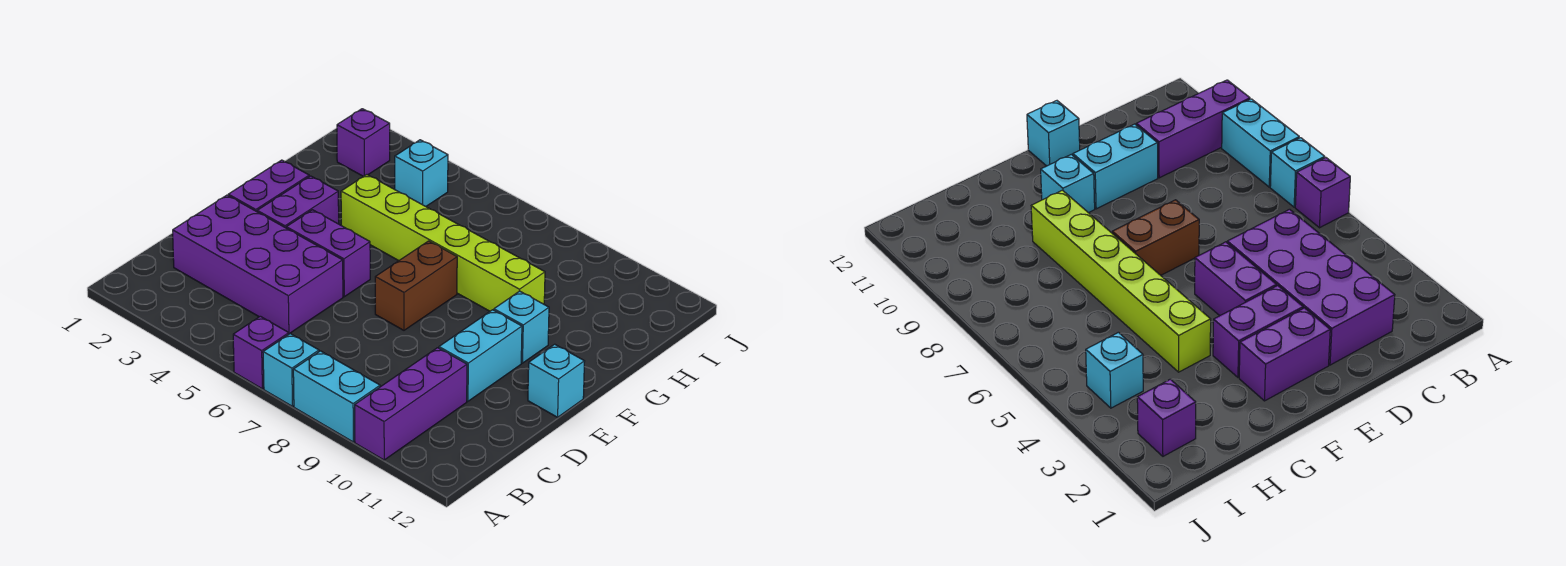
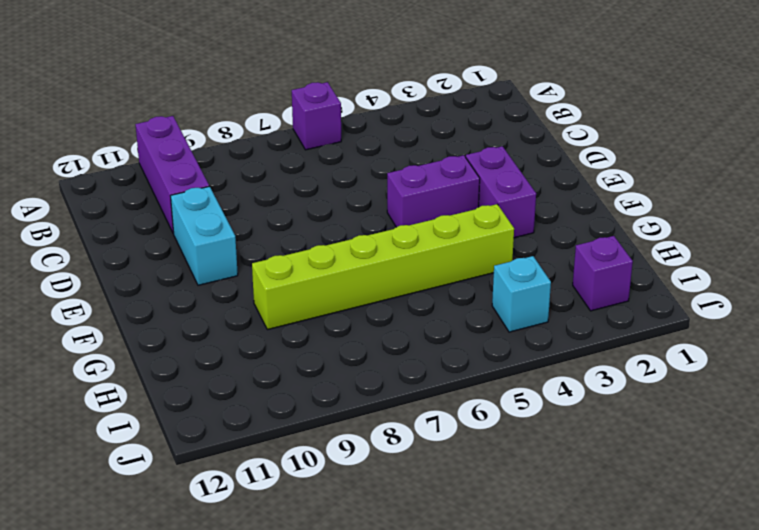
none -> cyan brick A7 level 1
none -> cyan brick A8:A9 level 1
none -> purple brick C2:D5 level 1

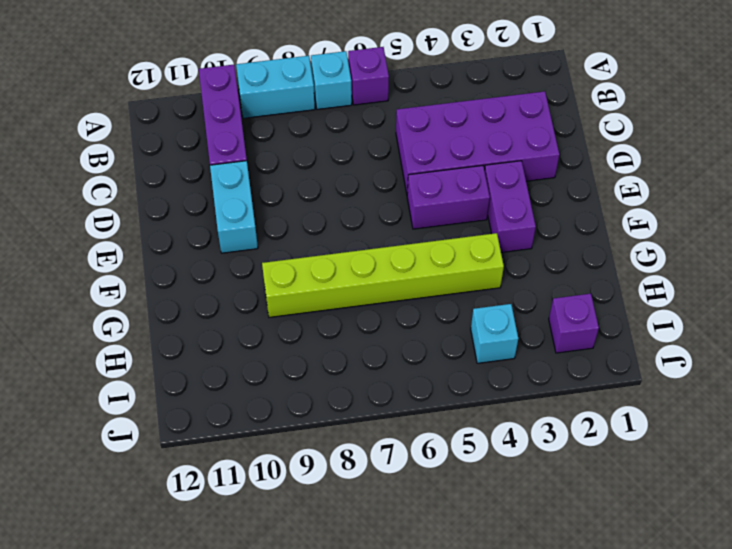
none -> purple brick E2:F2 level 1
none -> brown brick E7:F7 level 1
none -> cyan brick E12 level 1

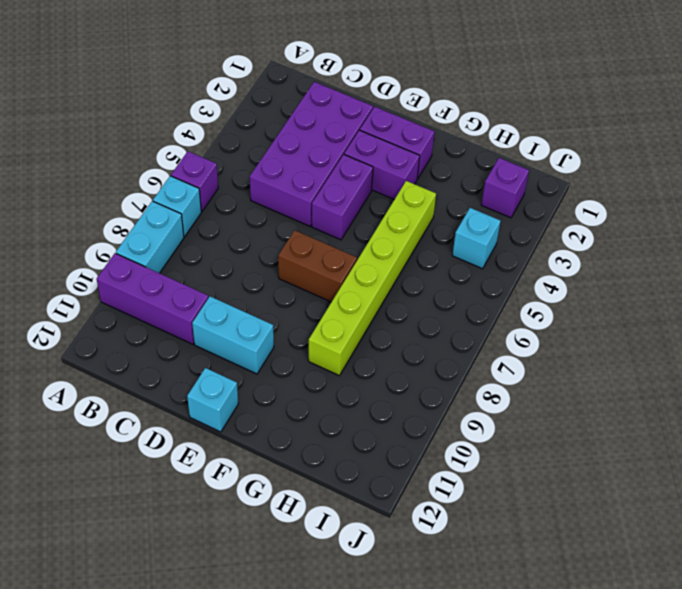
none -> cyan brick F10 level 1

